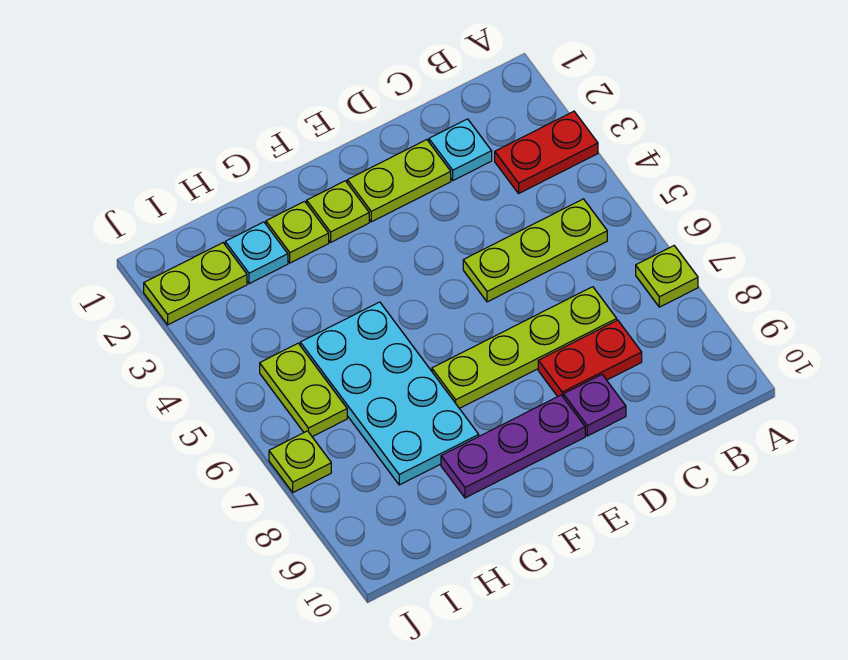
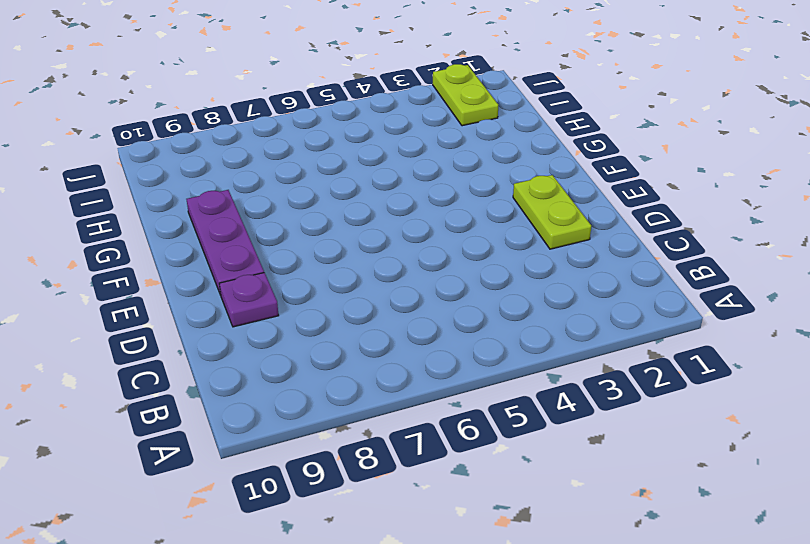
none -> red plate A3:B3 level 1
none -> lime plate A7 level 1
none -> lime plate B5:D5 level 1

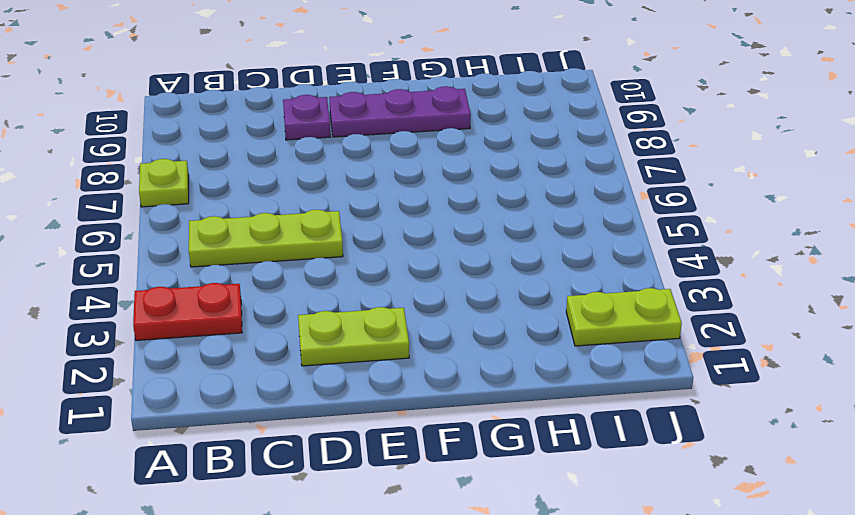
none -> cyan plate C2 level 1
none -> lime plate C7:F7 level 1
none -> red plate C8:D8 level 1

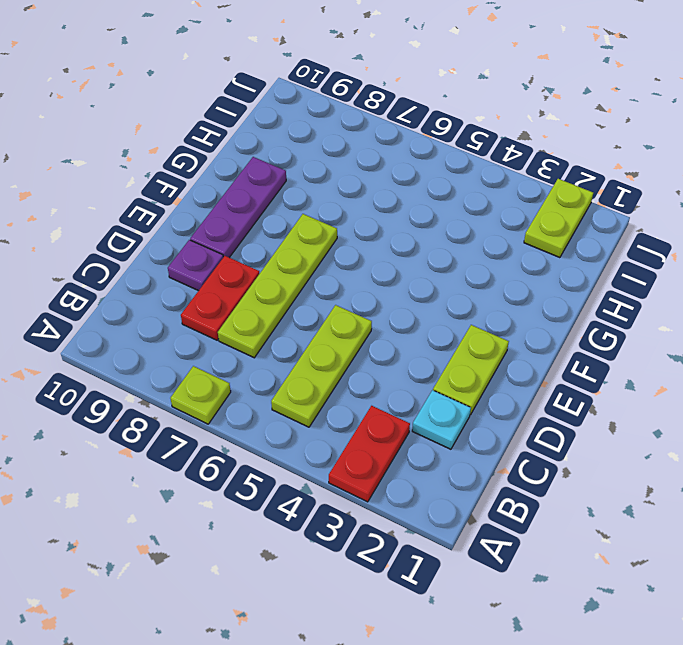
none -> lime plate F2 level 1
none -> lime plate G2 level 1
none -> cyan plate G5:H8 level 1

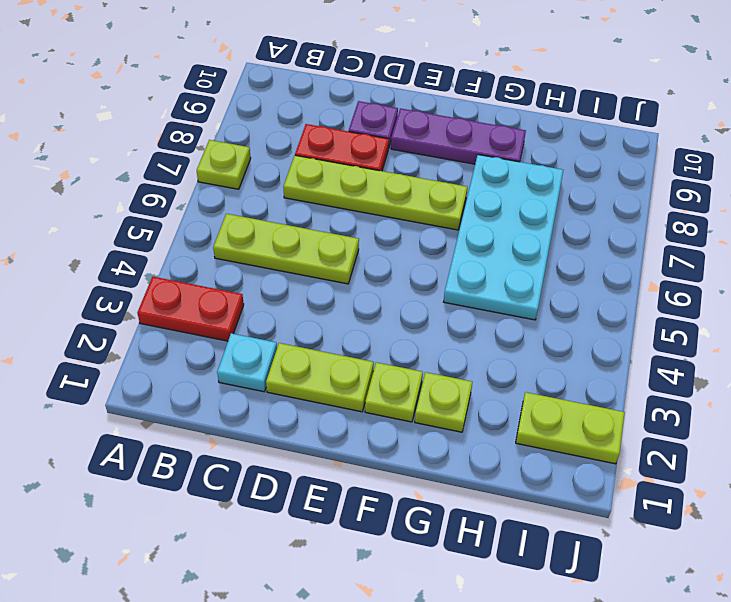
none -> cyan plate H2 level 1
none -> lime plate I5:I6 level 1
none -> lime plate J7 level 1

